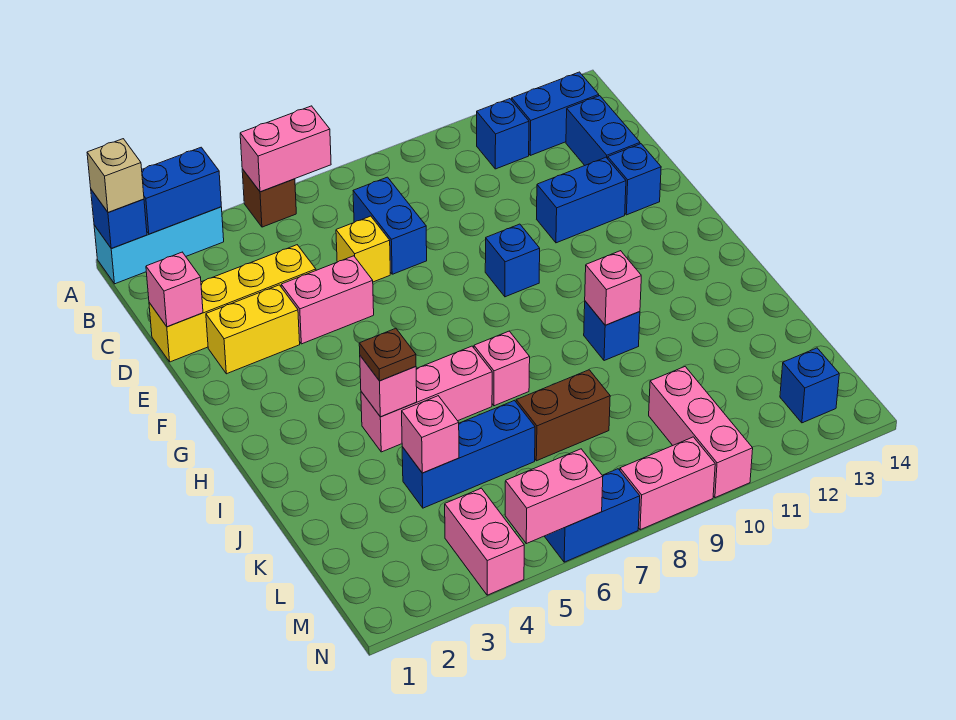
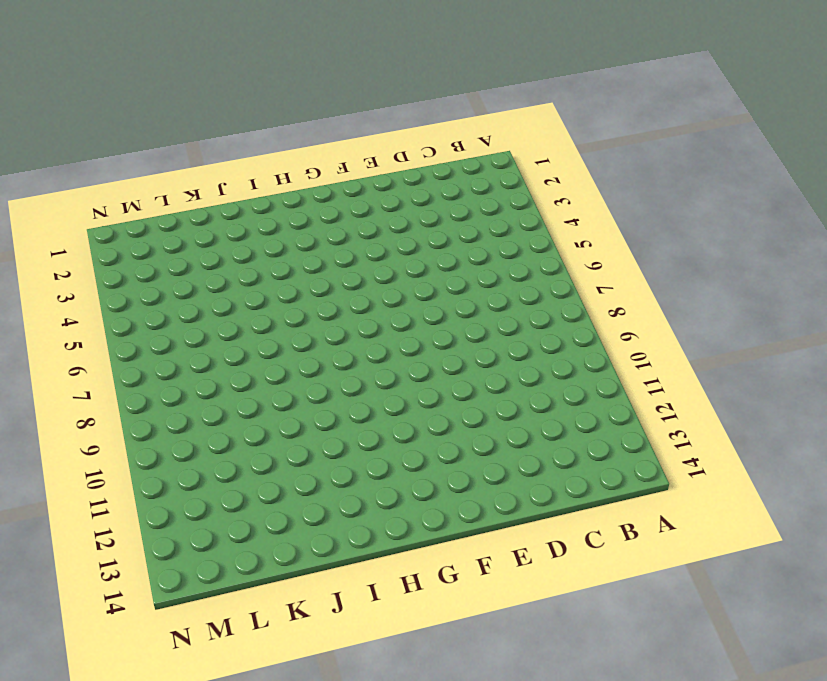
none -> cyan brick A1:A3 level 1
none -> brown brick A5 level 1
none -> blue brick B11 level 1
none -> blue brick B12:B13 level 1

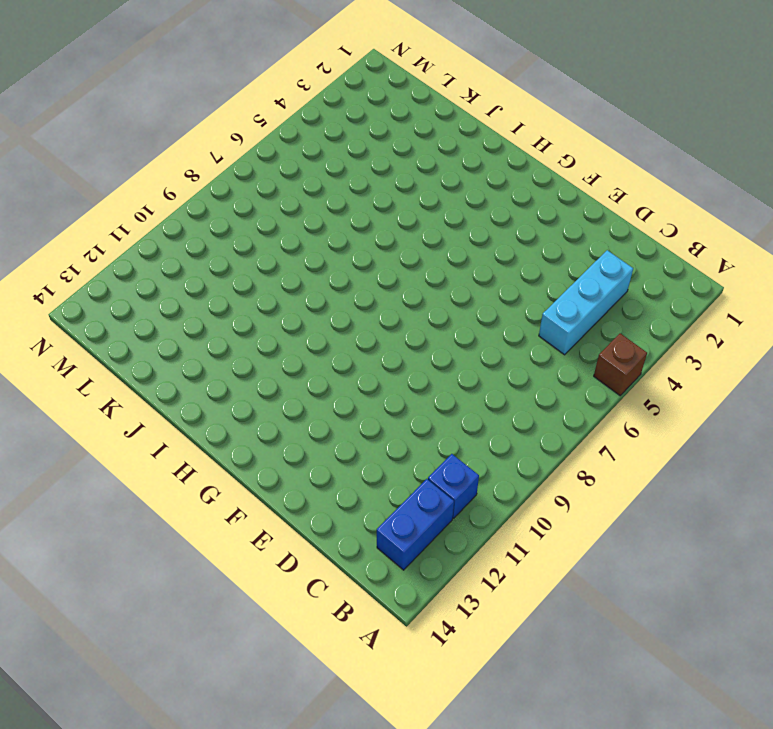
cyan brick C3:C5 level 1 -> cyan brick A1:A3 level 1
none -> blue brick C7:D7 level 1
none -> blue brick C13:D13 level 1
none -> yellow brick D1:D4 level 1
none -> yellow brick D6 level 1

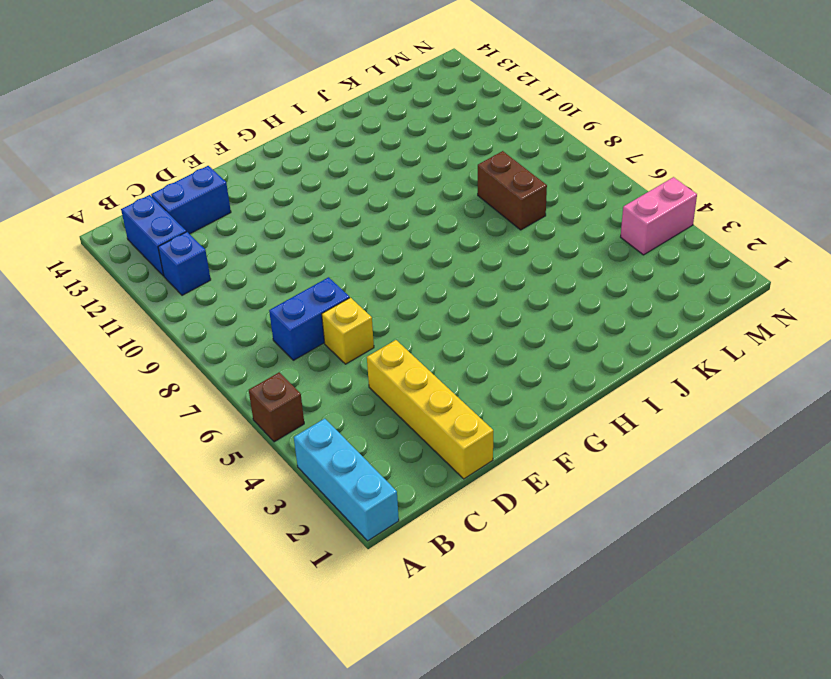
none -> yellow brick E2:E3 level 1
none -> pink brick E4:E5 level 1
none -> blue brick E11:E12 level 1
none -> blue brick E13 level 1

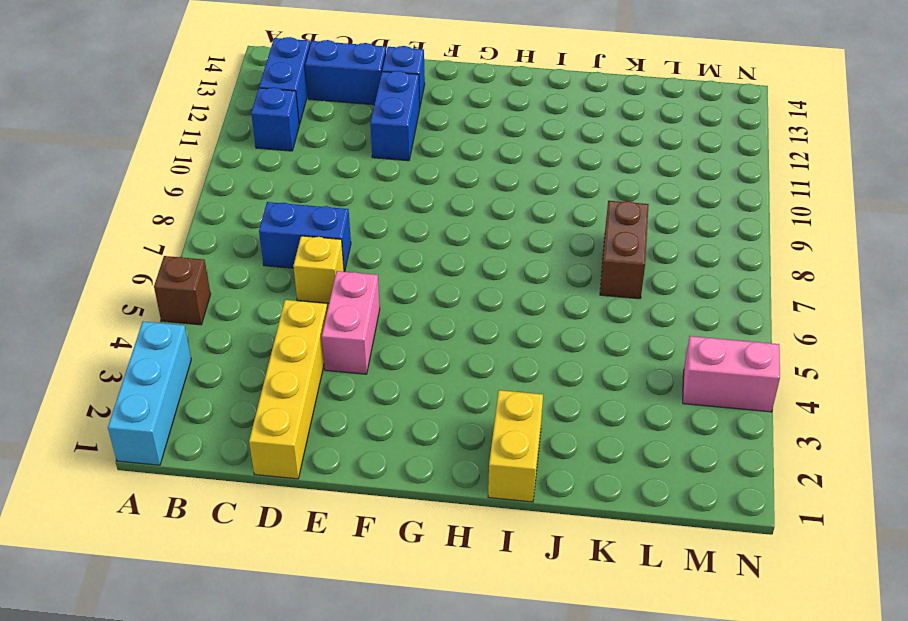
yellow brick I1:I2 level 1 -> yellow brick E2:E3 level 1
none -> blue brick F9 level 1
none -> pink brick I4:I6 level 1
none -> pink brick I7 level 1
none -> blue brick I10 level 1

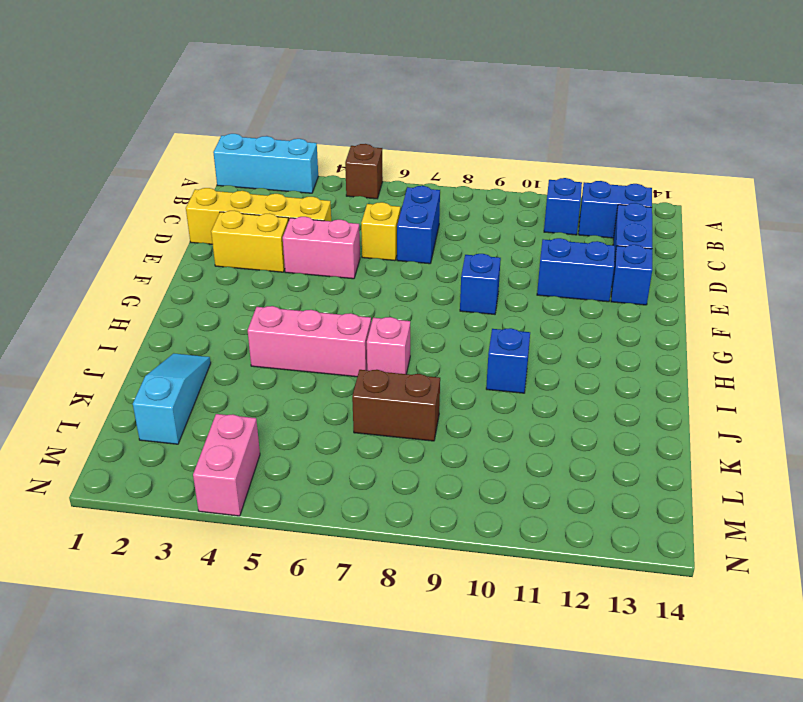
cyan slope J2:L2 level 1 top L -> none
none -> blue brick K4:K6 level 1
none -> pink brick L10:N10 level 1
none -> blue brick M13 level 1
none -> blue brick N6:N7 level 1

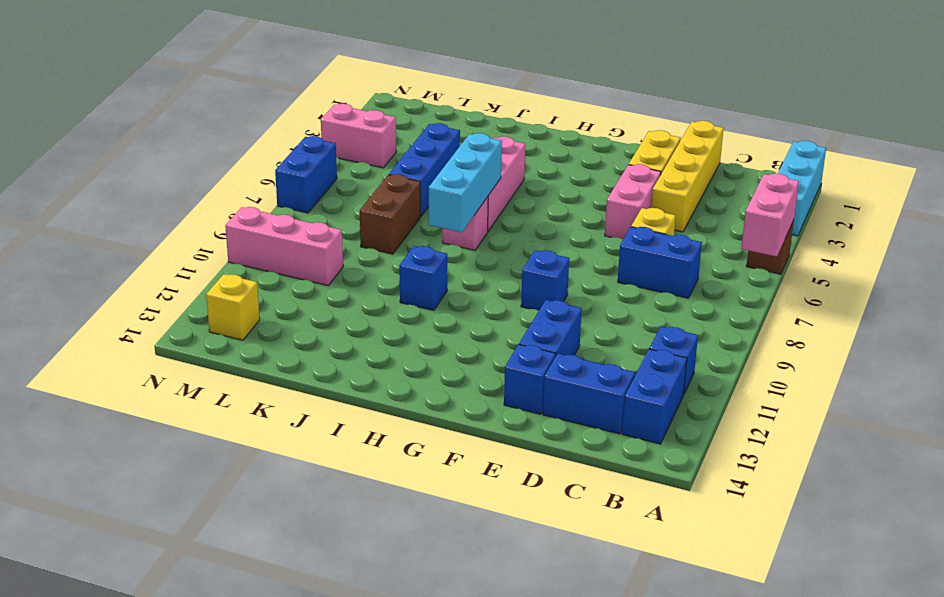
cyan brick I6:I8 level 2 -> none
yellow brick M13 level 1 -> blue brick M13 level 1
none -> pink brick N8:N9 level 1
none -> blue brick A1 level 2
none -> blue brick A2:A3 level 2
none -> pink brick D1 level 2

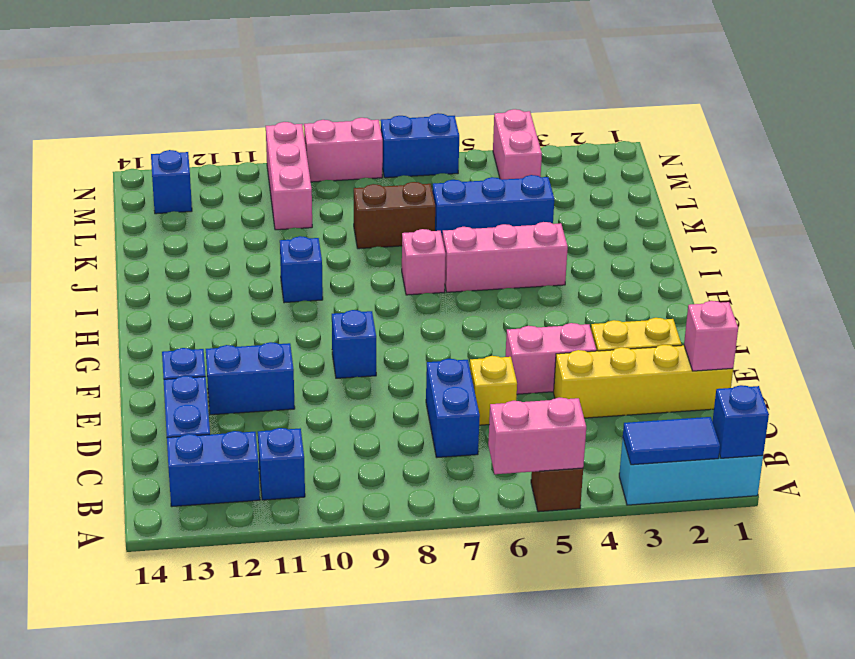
blue tile A2:A3 level 2 -> blue brick A2:A3 level 2
none -> pink brick I4 level 2
none -> pink brick I10 level 2
none -> pink brick K4 level 2
none -> pink brick N5:N6 level 2

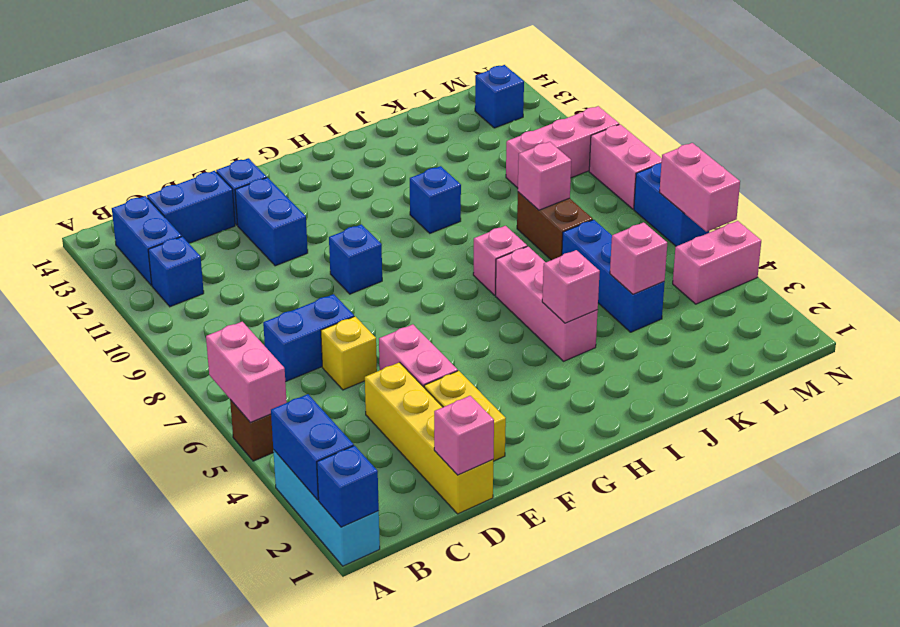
pink brick K8 level 2 -> pink brick I10 level 2
none -> tan brick A1 level 3
none -> brown plate I4 level 3

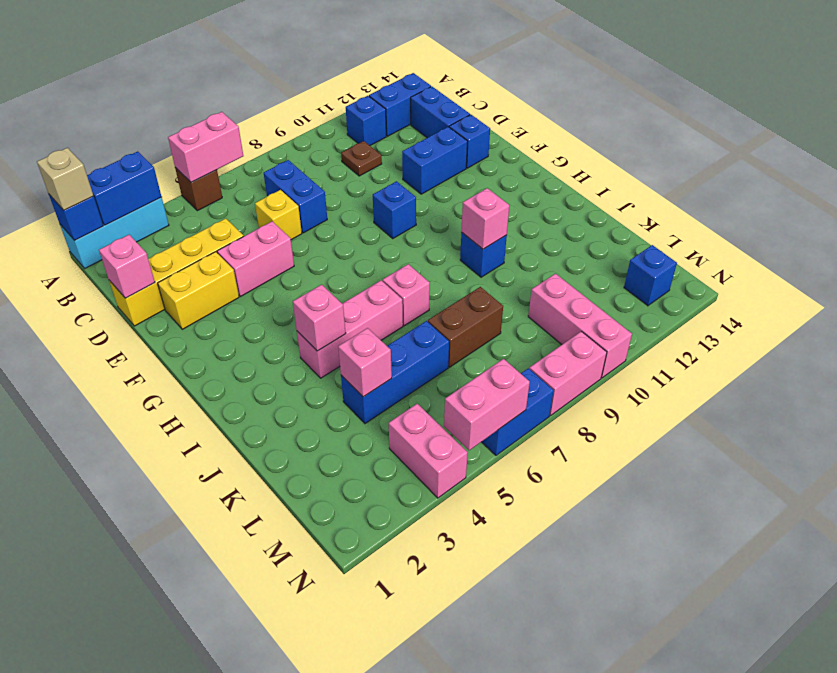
brown plate C10 level 1 -> brown plate I4 level 3

